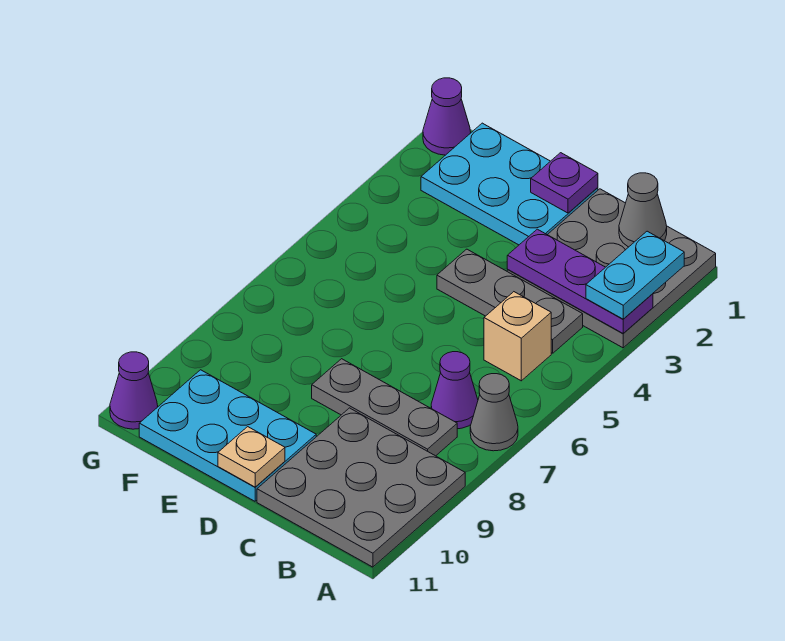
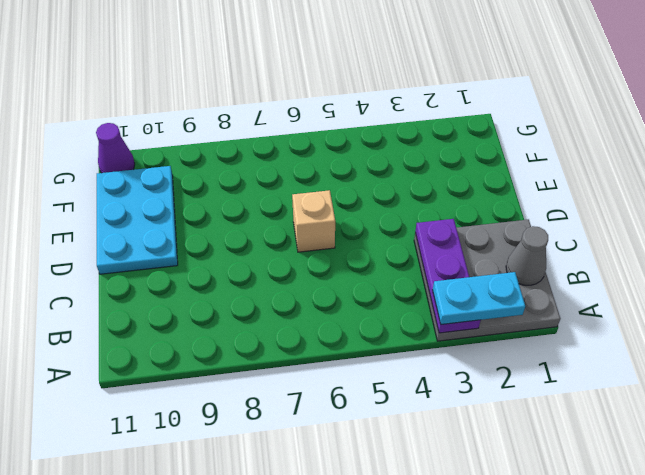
tan brick D6 level 1 -> tan brick B5 level 1
none -> grey cone A7 level 1
none -> grey plate A9:C11 level 1
none -> grey plate B4:D4 level 1

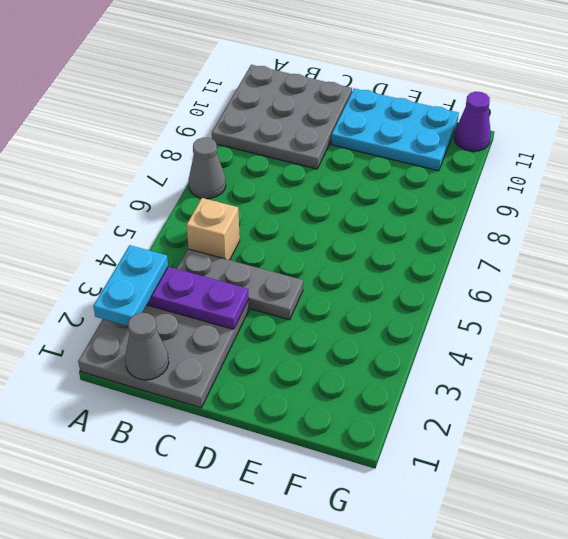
none -> purple cone B7 level 1
none -> grey plate B8:D8 level 1
none -> cyan plate D1:F2 level 1

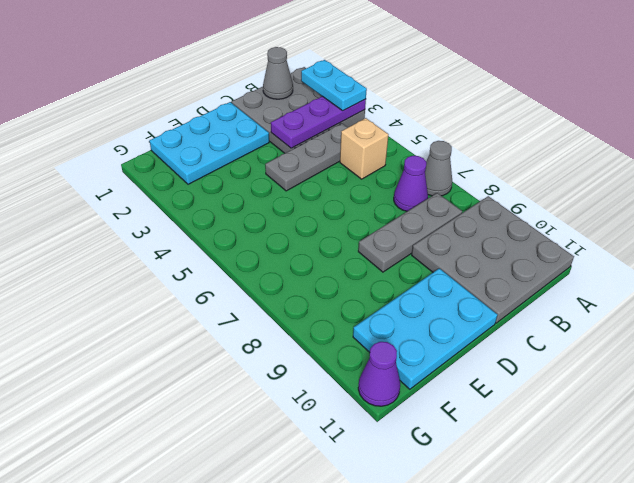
none -> purple cone G1 level 1
none -> purple plate D1 level 2
none -> tan plate D11 level 2

